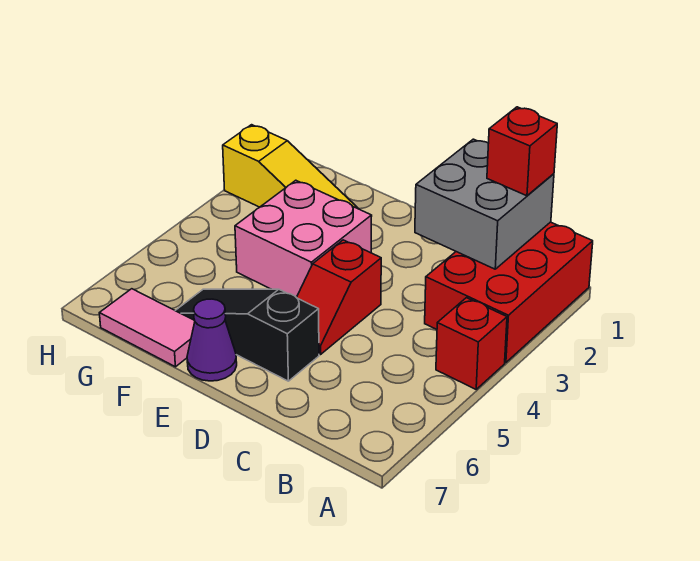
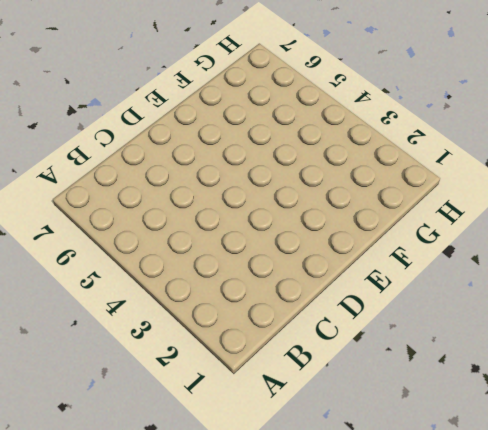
none -> red brick A1:B3 level 1
none -> red brick A4 level 1

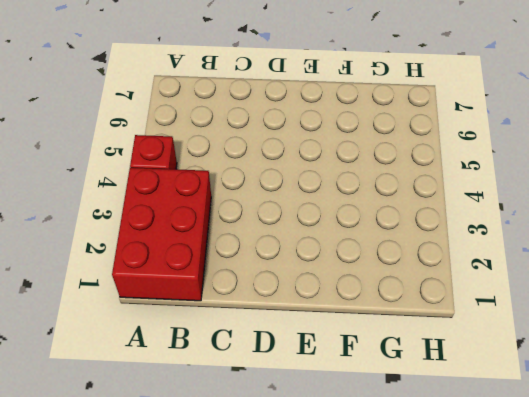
none -> red slope D4:D5 level 1 top 4
none -> black slope D6:F6 level 1 top D

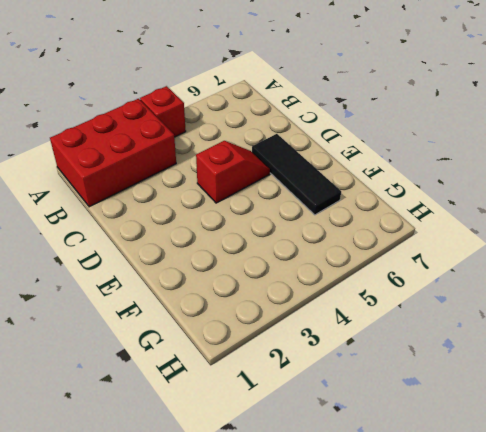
black tile D6:F6 level 1 -> black slope D6:F6 level 1 top D
none -> pink brick E3:F4 level 1
none -> purple cone E7 level 1

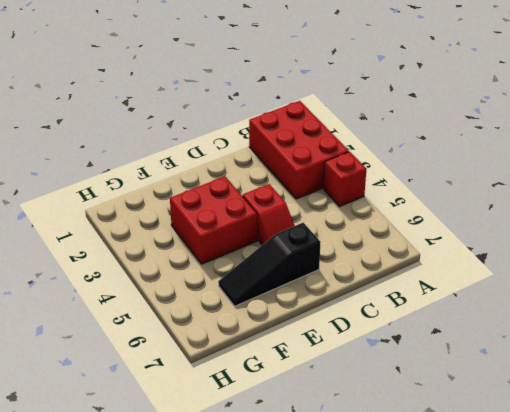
red brick E3:F4 level 1 -> pink brick E3:F4 level 1
none -> purple cone E7 level 1
none -> yellow slope F2:H2 level 1 top H

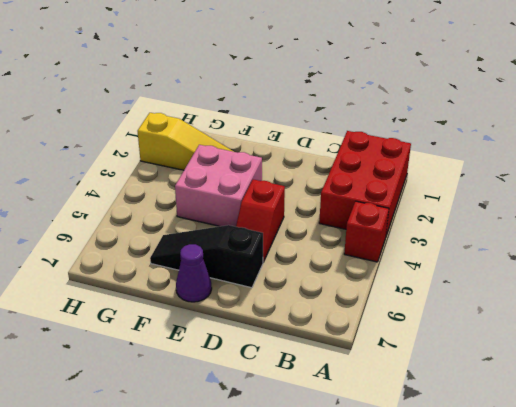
none -> pink tile F7:G7 level 1
none -> grey brick B1:C2 level 2

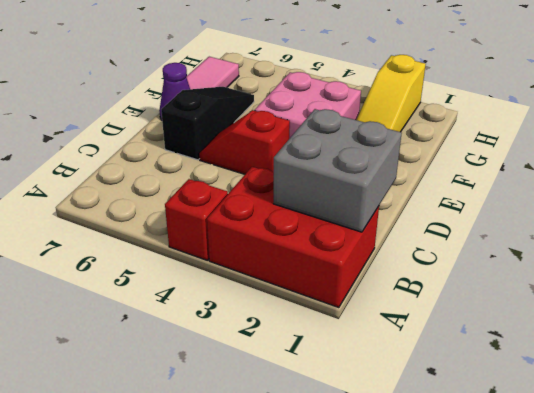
none -> red brick B1 level 3

